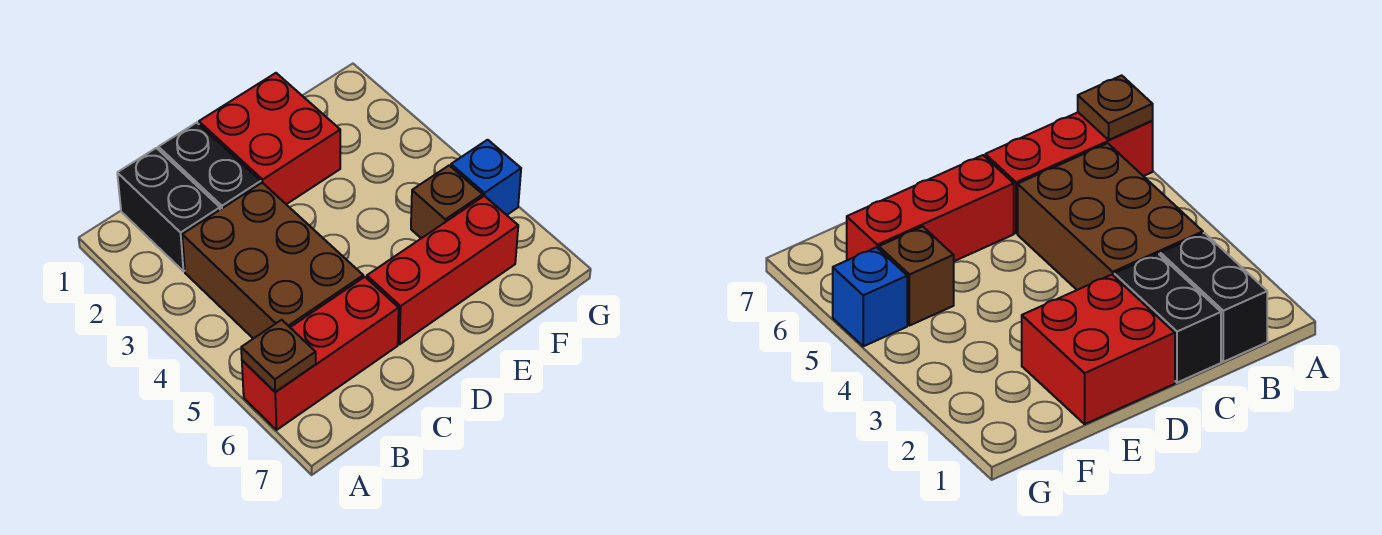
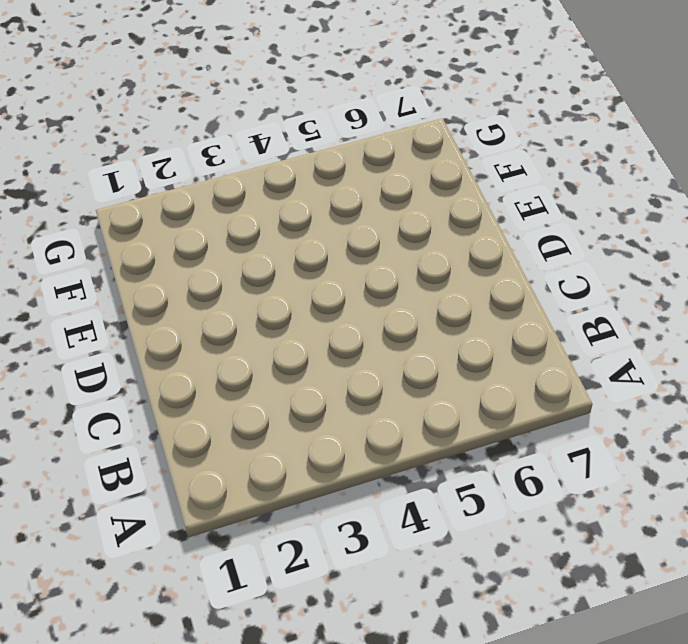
none -> red brick A6:C6 level 1
none -> black brick B1:B2 level 1

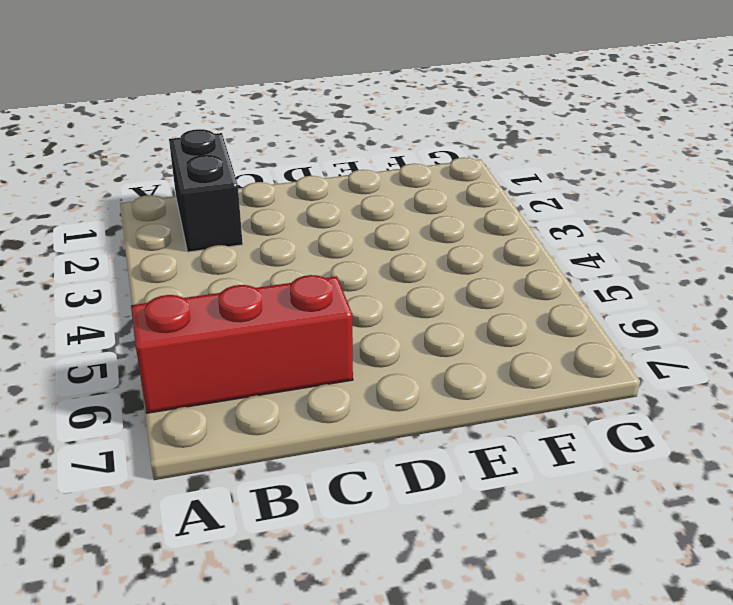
none -> brown brick B3:C5 level 1
none -> black brick C1:C2 level 1

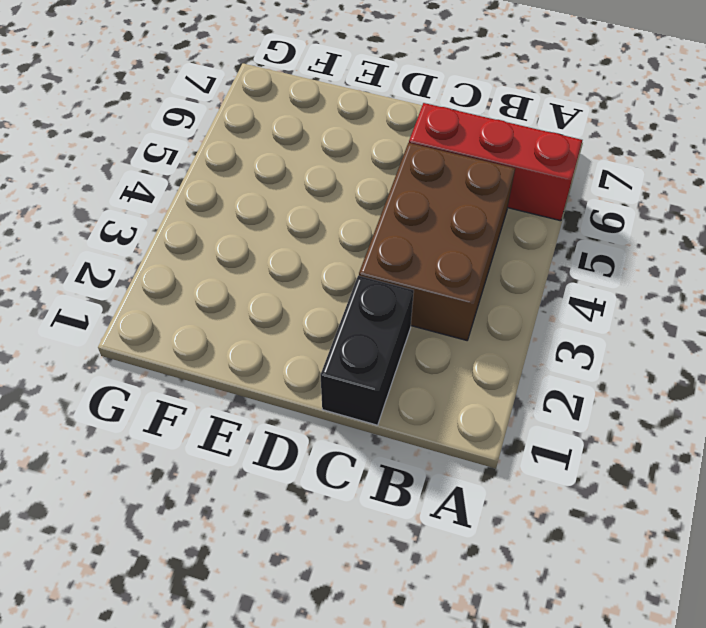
none -> black brick B1:B2 level 1
none -> red brick D1:E2 level 1

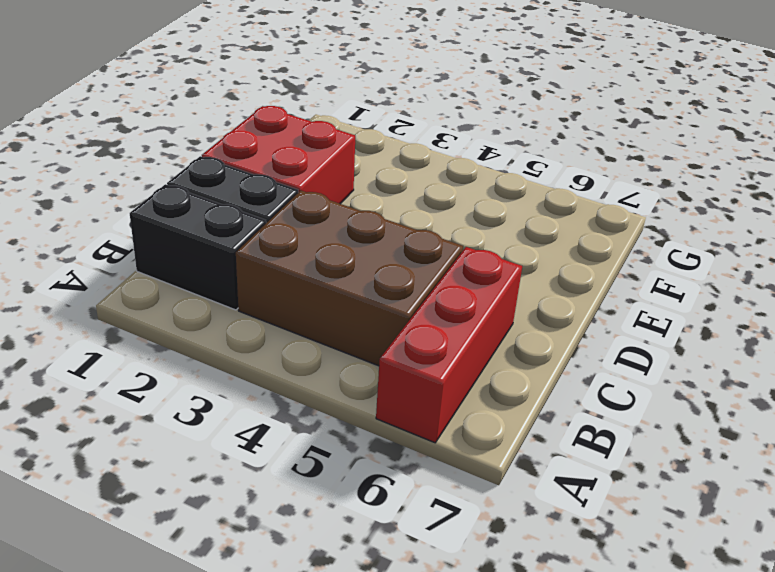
none -> red brick D6:F6 level 1
none -> brown brick F5 level 1

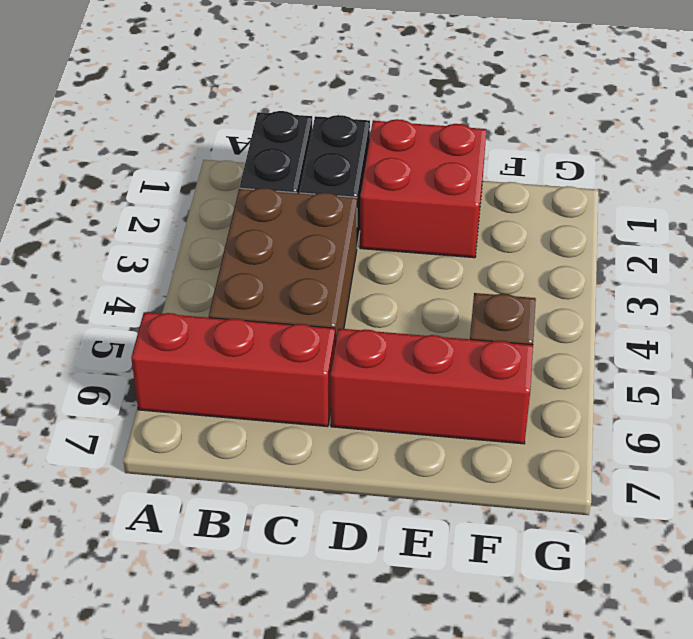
none -> blue brick G5 level 1
none -> brown plate A6 level 2

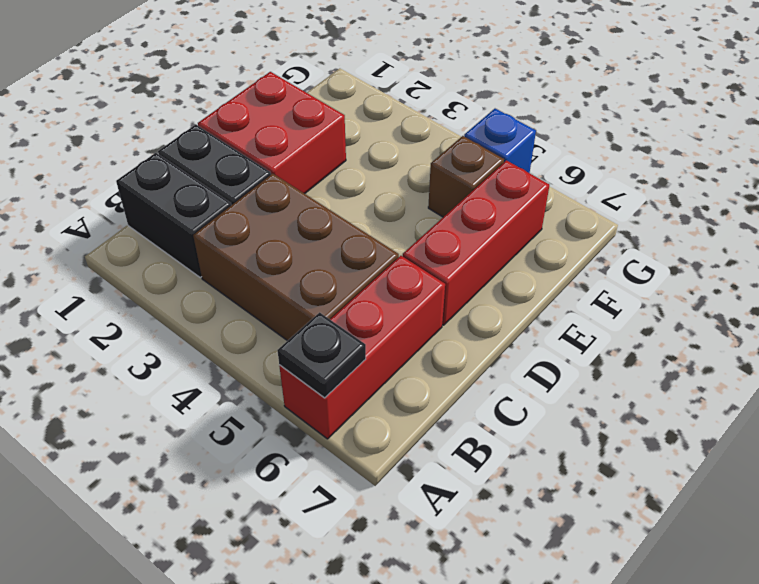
black plate A6 level 2 -> brown plate A6 level 2

